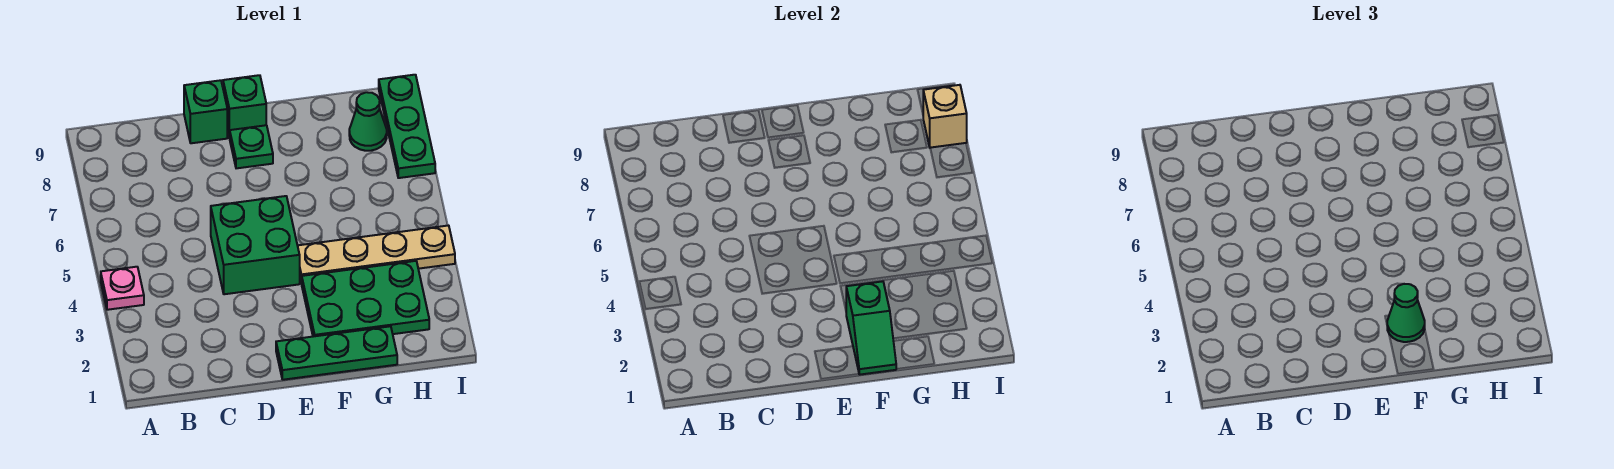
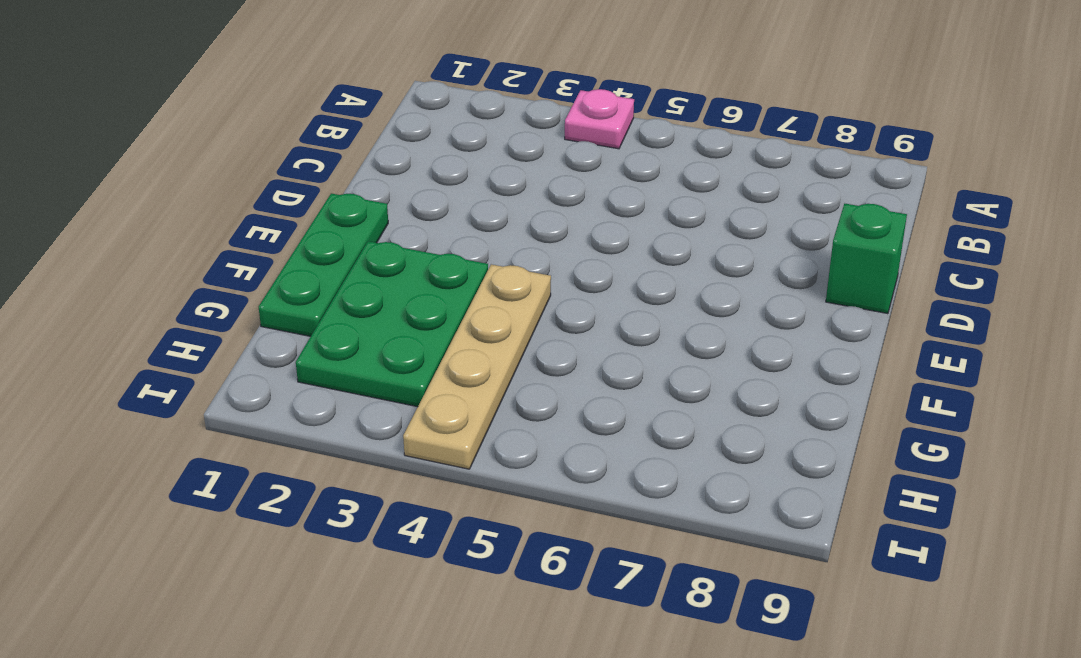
none -> green brick D4:E5 level 1
none -> green plate E8 level 1
none -> green brick E9 level 1

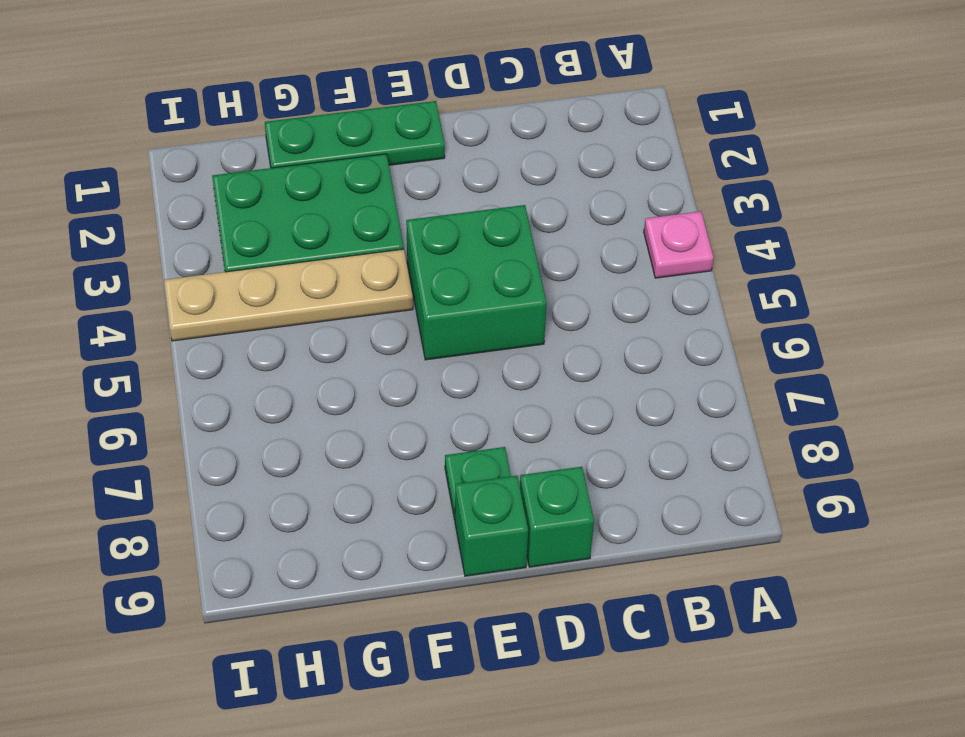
none -> green cone H8 level 1
none -> green plate I7:I9 level 1
none -> green slope F1:F2 level 2 top 2

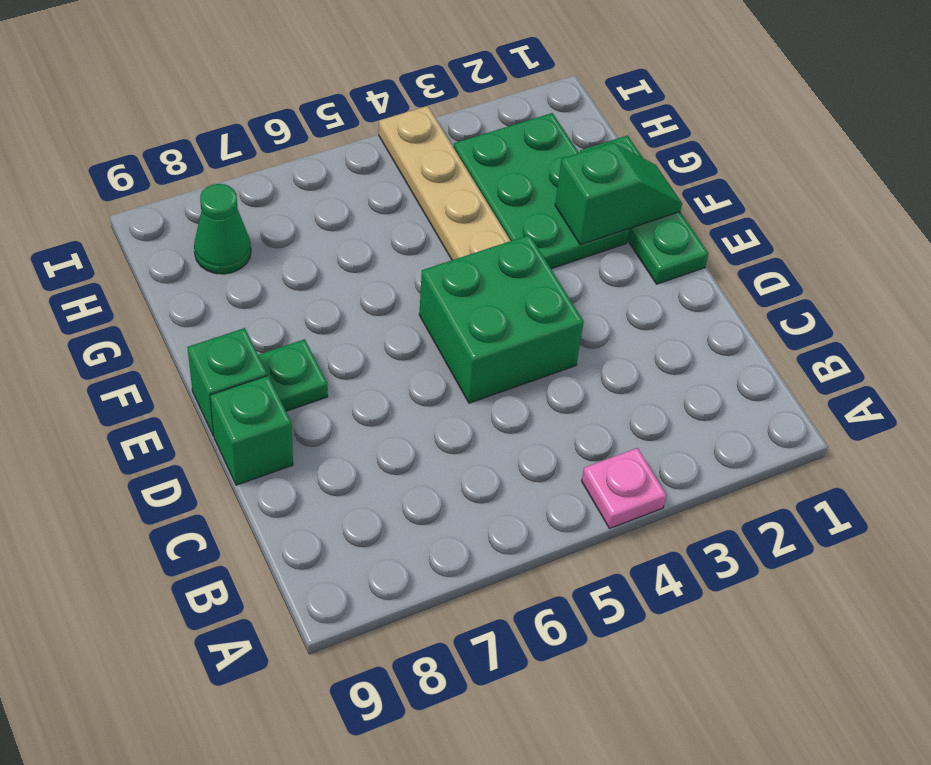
none -> green plate I7:I9 level 1
none -> tan brick I8 level 2
none -> green cone F2 level 3

